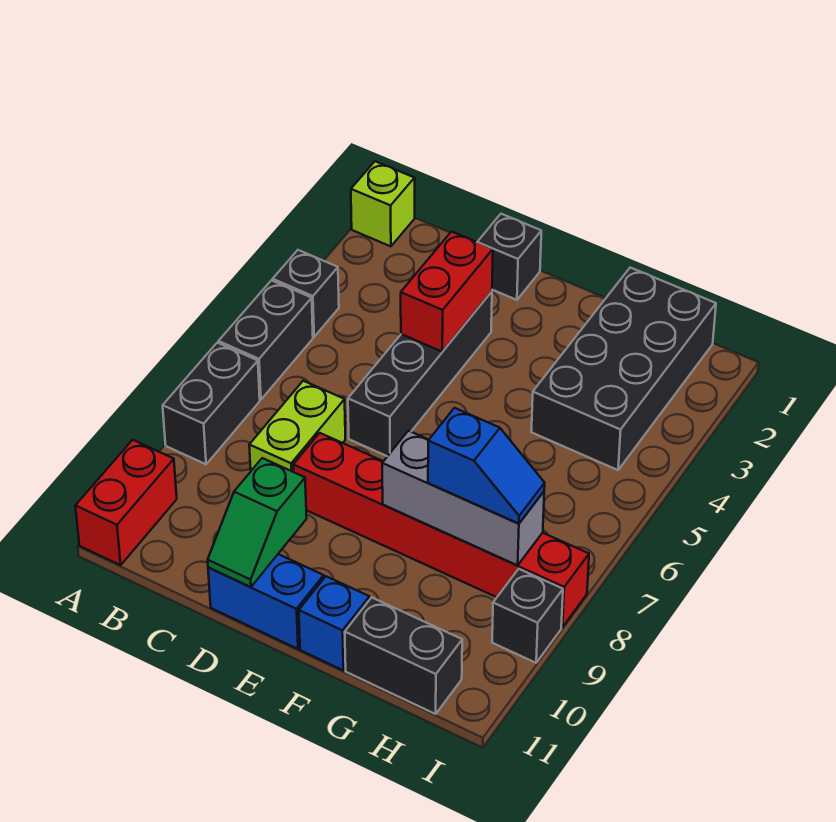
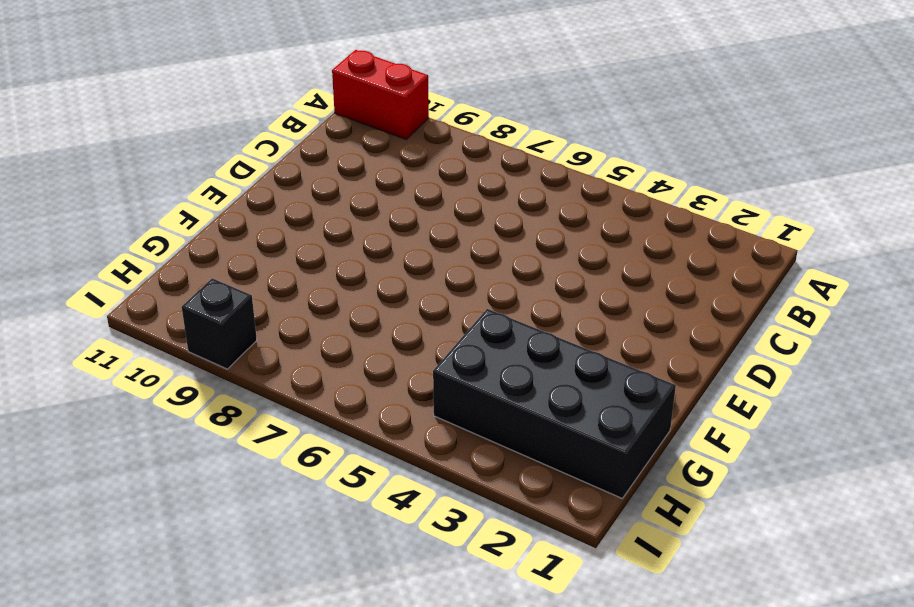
none -> lime brick A1 level 1
none -> black brick A4 level 1
none -> black brick A5:A6 level 1

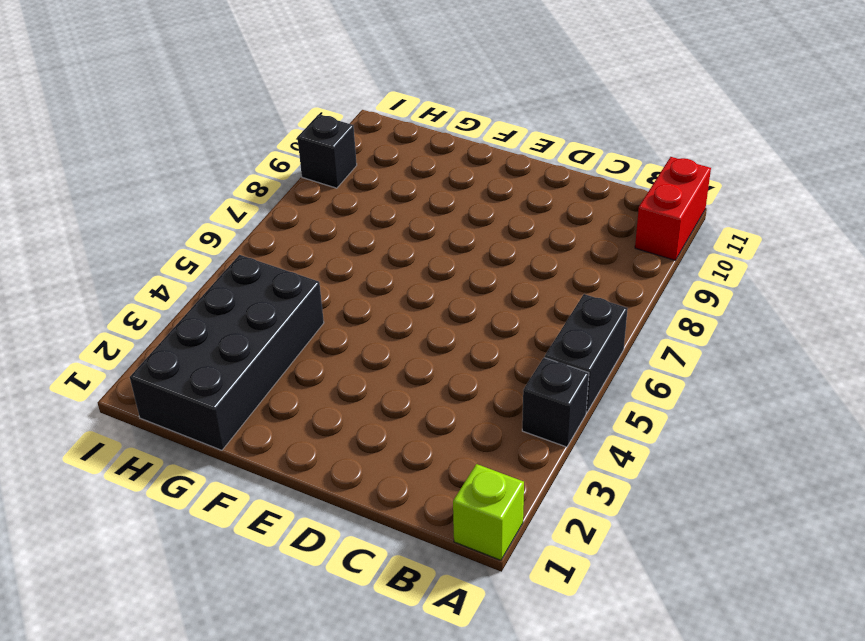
none -> black brick A7:A8 level 1
none -> lime brick C7:C8 level 1
none -> black brick D1 level 1

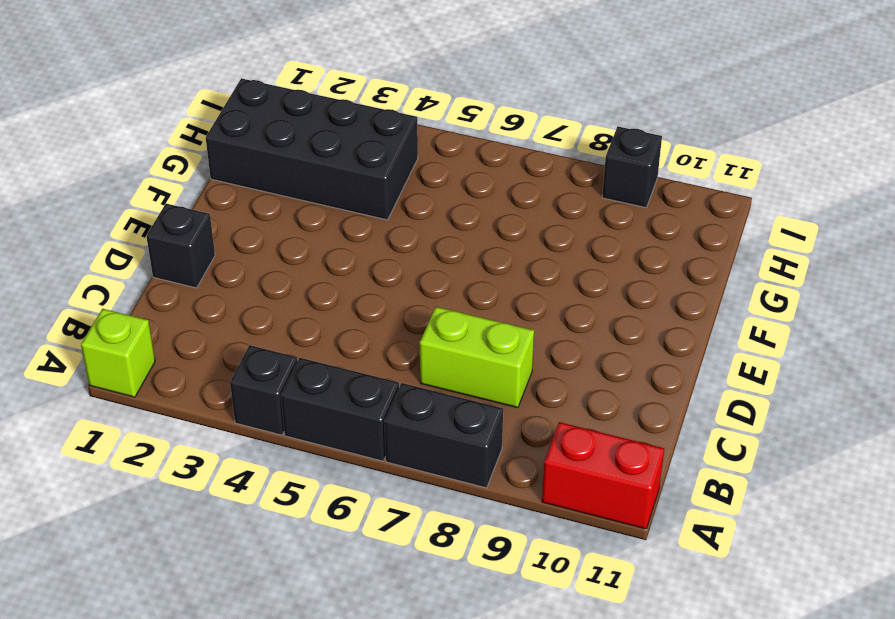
none -> black brick D3:D6 level 1
none -> red brick D8:I8 level 1
none -> blue brick D11:E11 level 1

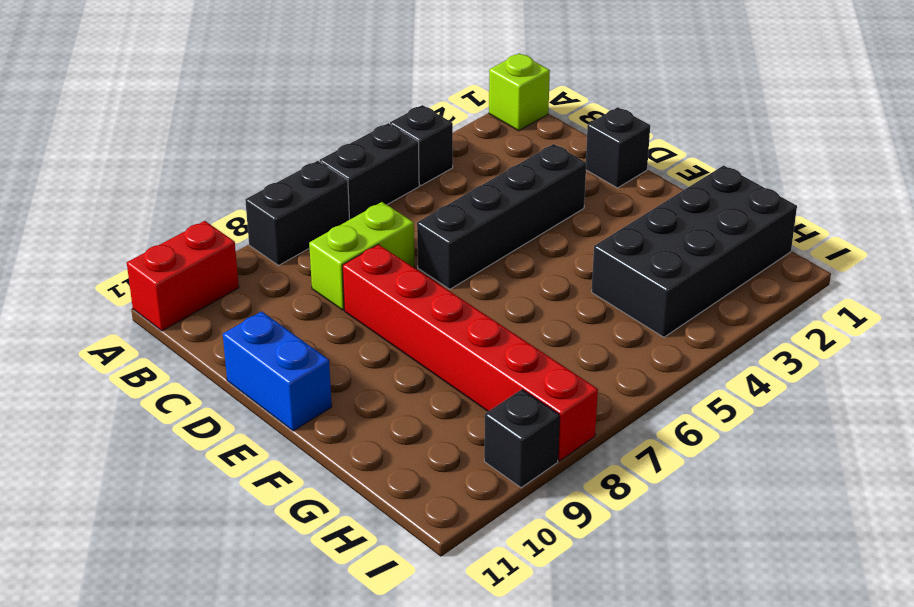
none -> blue brick F11 level 1
none -> black brick G11:H11 level 1
none -> red brick D3:D4 level 2

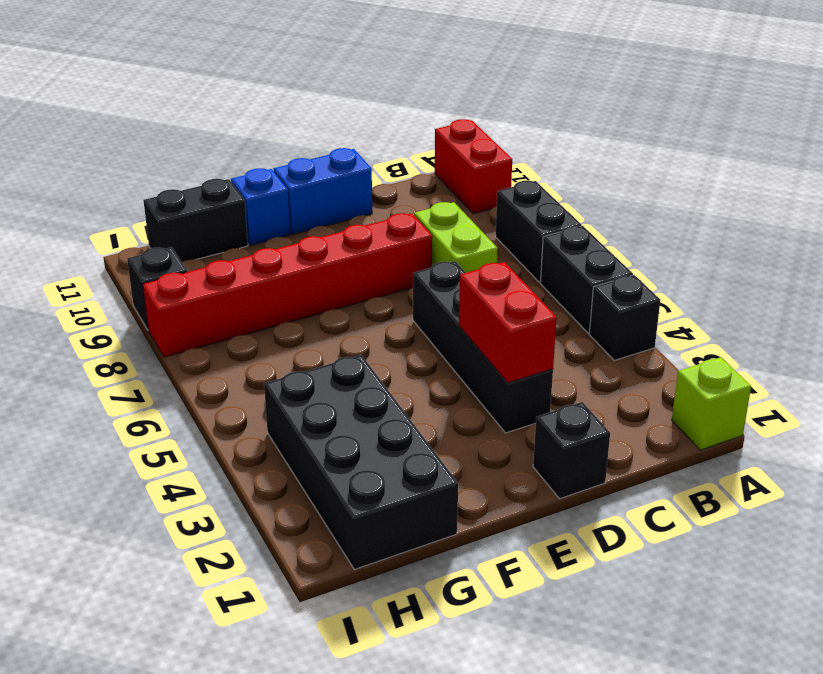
none -> green slope D10:D11 level 2 top 10
none -> grey brick F8:H8 level 2
none -> blue slope G8:H8 level 3 top G

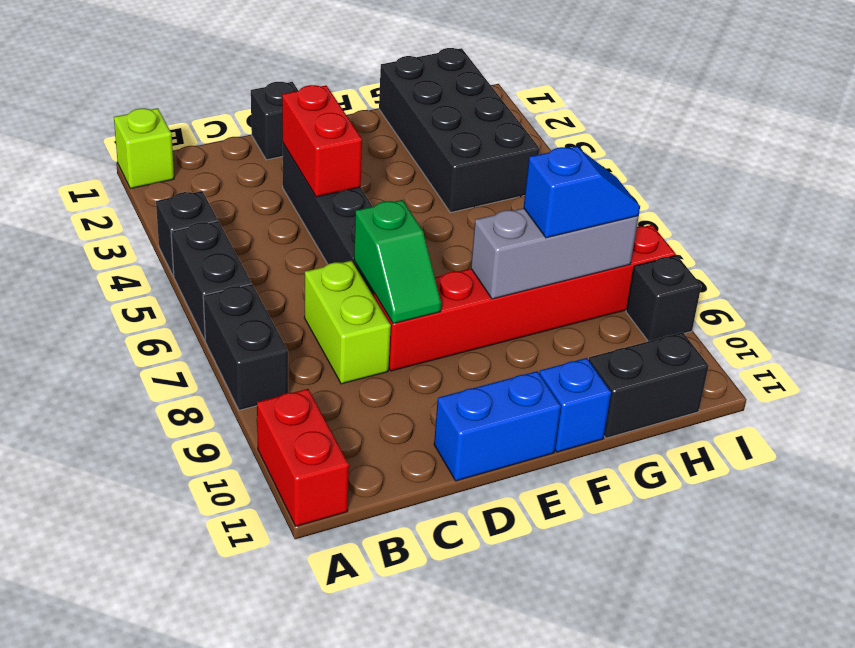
green slope D7:D8 level 2 top 7 -> green slope D10:D11 level 2 top 10

